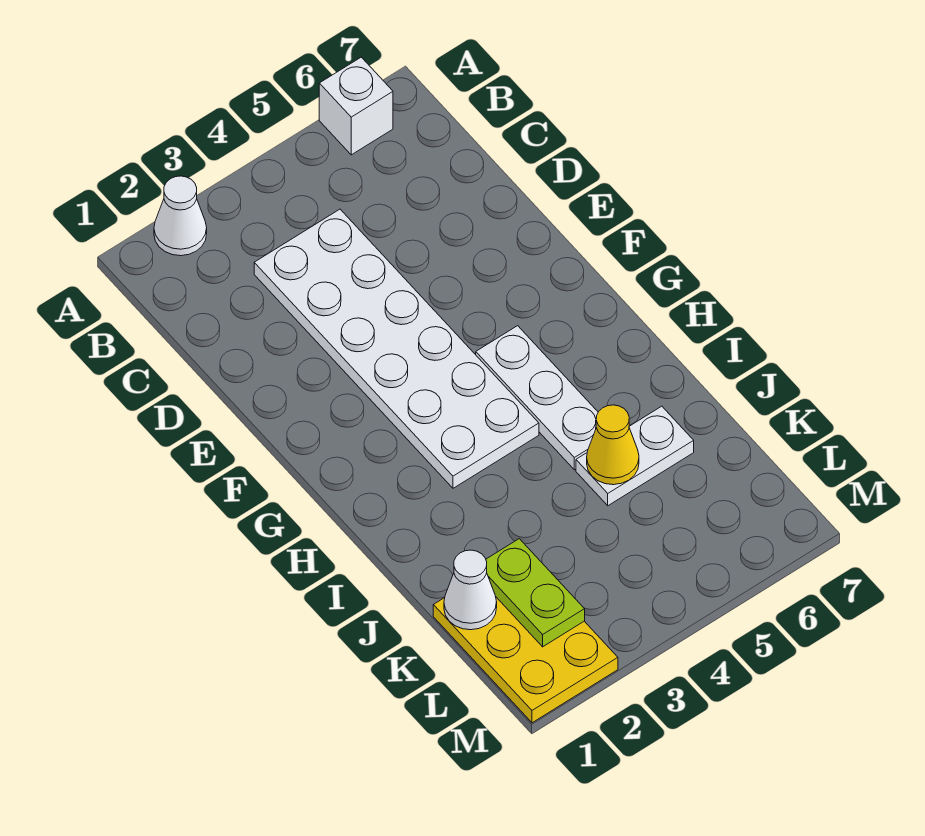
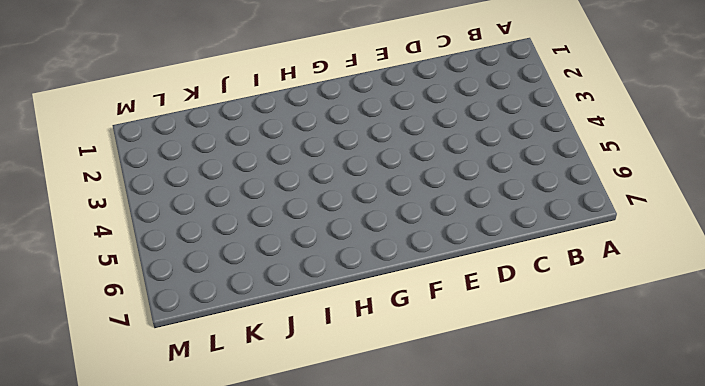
none -> white cone A2 level 1
none -> white brick A6 level 1

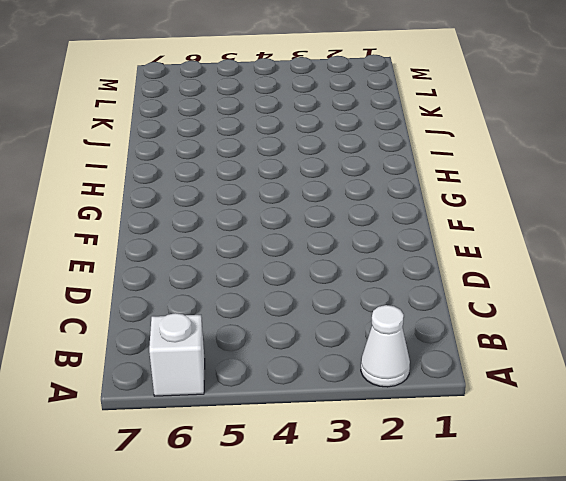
none -> white plate C3:H4 level 1
none -> white plate G5:I5 level 1

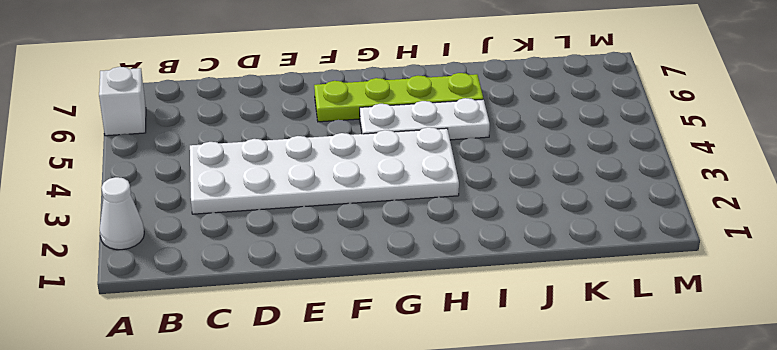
lime plate F6:I6 level 1 -> none
none -> white plate J5:J6 level 1
none -> yellow plate K1:M2 level 1

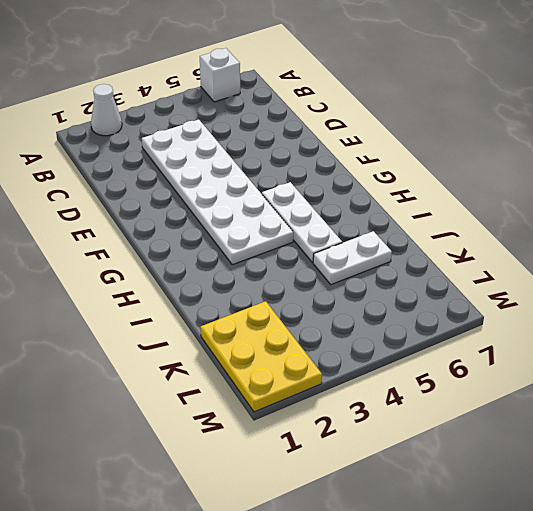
none -> yellow cone J5 level 2
none -> white cone K1 level 2

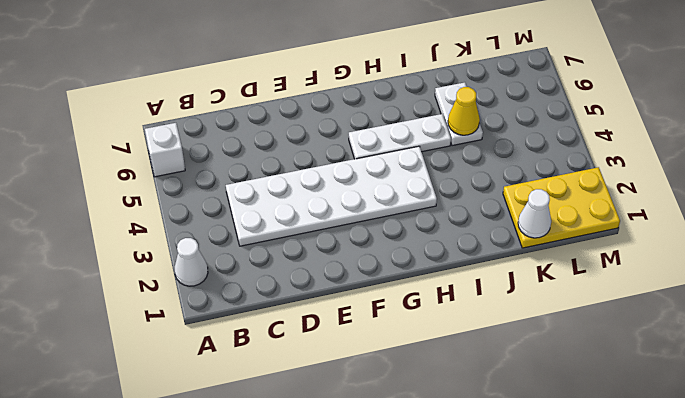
none -> lime plate K2:L2 level 2

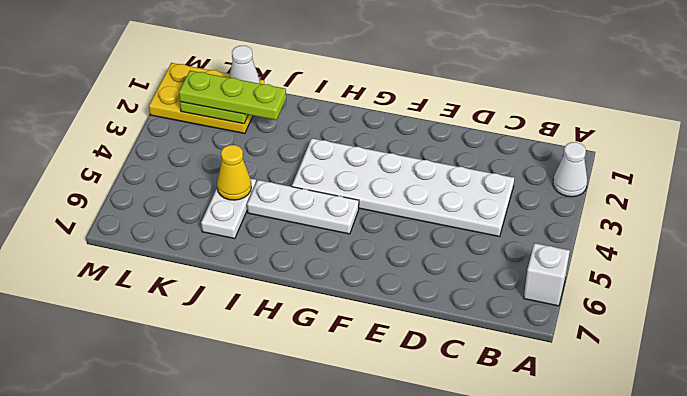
lime plate J2:L2 level 3 -> none

